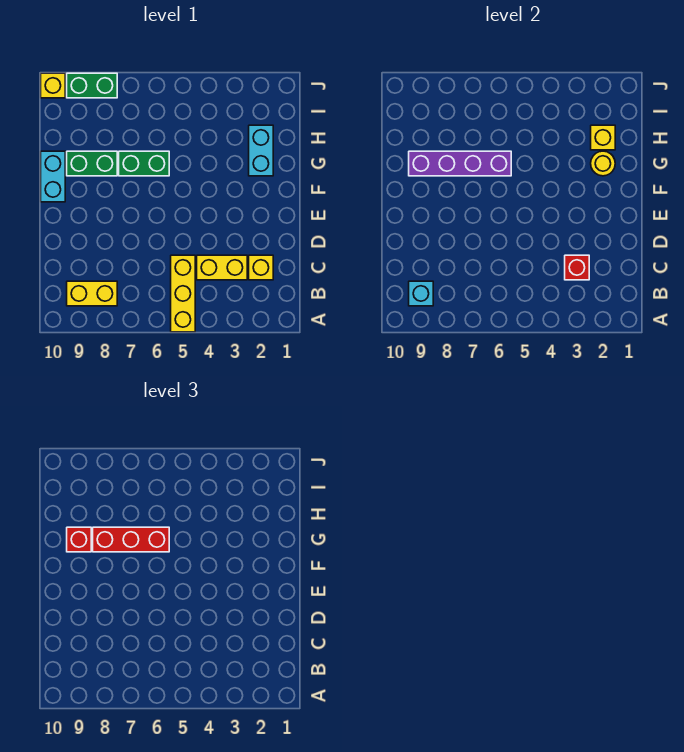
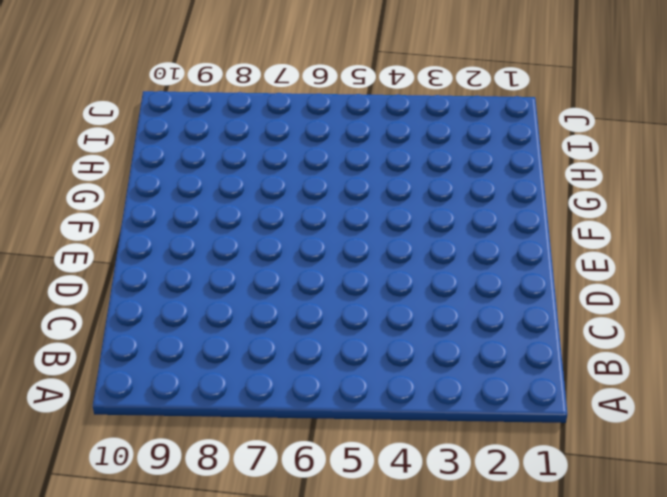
none -> yellow brick A5:C5 level 1
none -> yellow brick B8:B9 level 1
none -> yellow brick C2 level 1

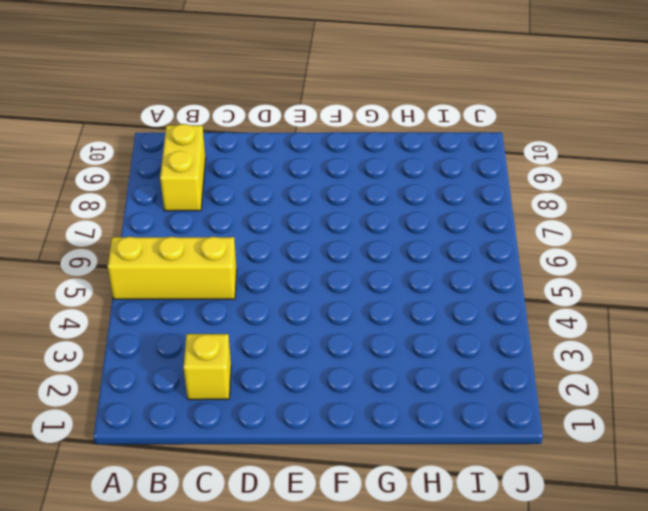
none -> yellow brick C3:C4 level 1
none -> cyan brick F10:G10 level 1
none -> cyan brick G2:H2 level 1

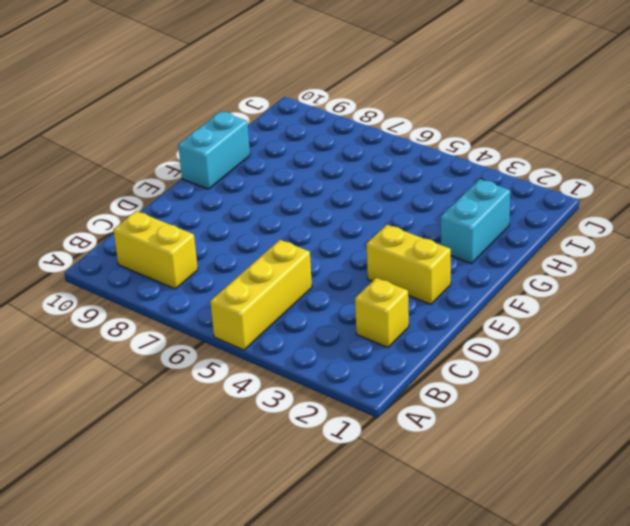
yellow brick E2:E3 level 1 -> yellow brick C3:C4 level 1
none -> green brick G6:G7 level 1
none -> green brick G8:G9 level 1
none -> green brick J8:J9 level 1

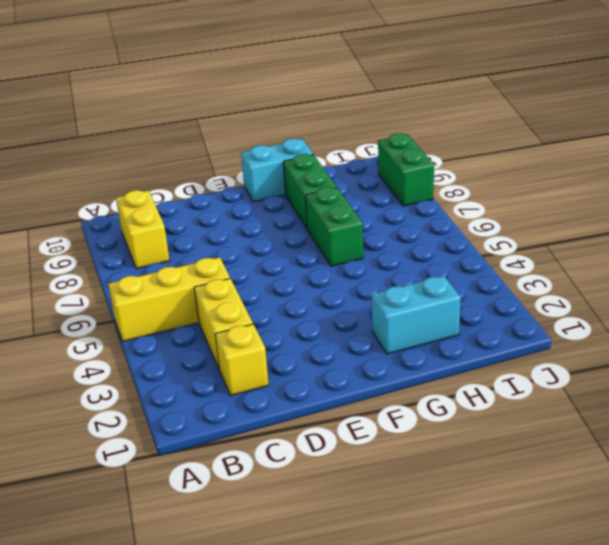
none -> yellow brick J10 level 1
none -> cyan brick B9 level 2
none -> red brick C3 level 2

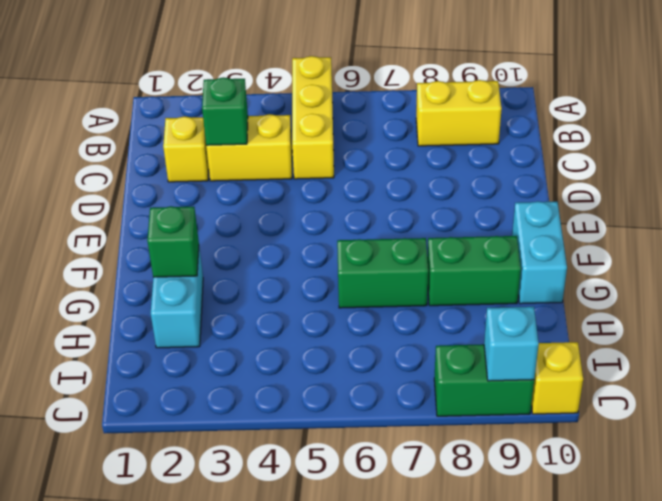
green brick C3 level 2 -> red brick C3 level 2
green brick G2 level 2 -> yellow round brick G2 level 2
cyan brick J9 level 2 -> cyan brick B9 level 2
none -> purple brick G6:G9 level 2
none -> yellow brick H2 level 2
none -> red brick G6:G8 level 3

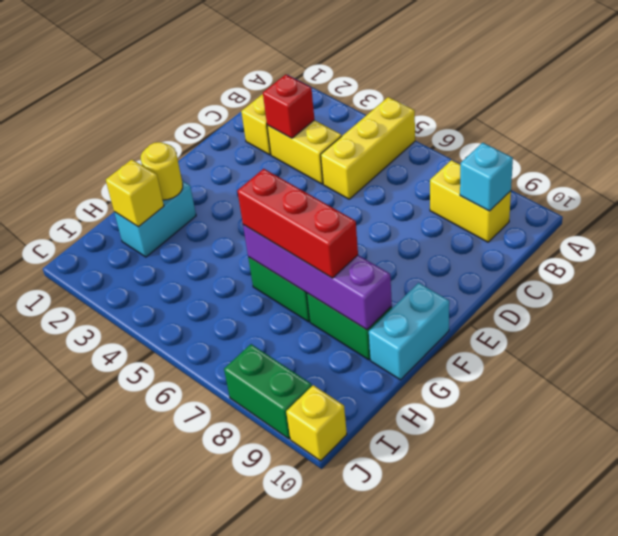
none -> red brick G9 level 3

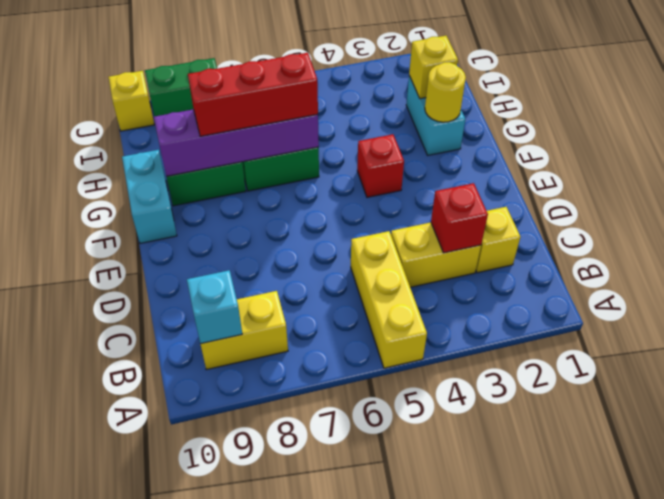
red brick F4 level 1 -> red brick G9 level 3

